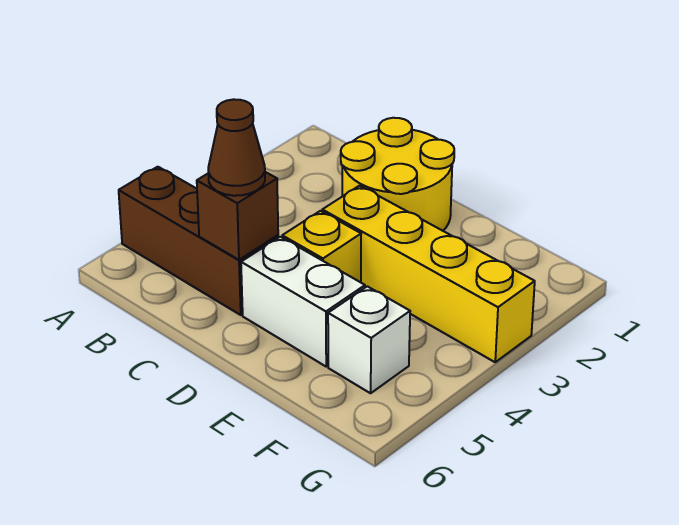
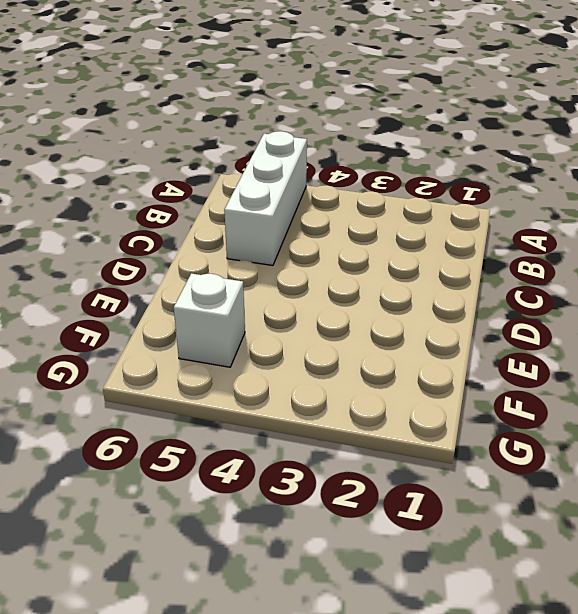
white brick A5:C5 level 1 -> brown brick A5:C5 level 1
none -> yellow round brick C1:D2 level 1
none -> yellow brick D3:G3 level 1

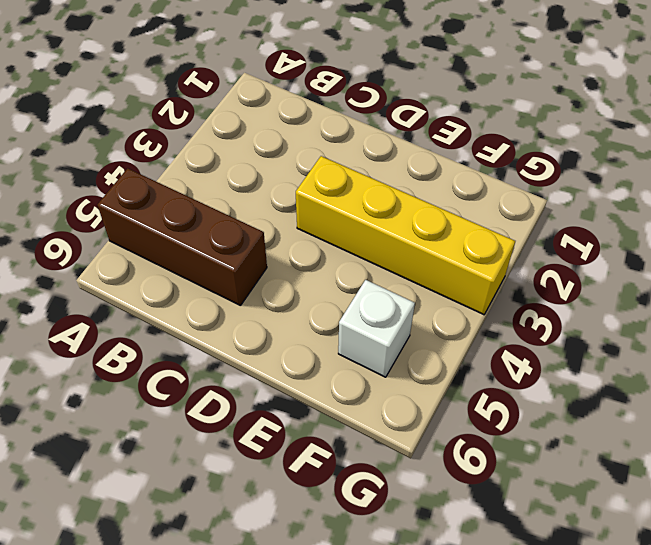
none -> yellow round brick C1:D2 level 1
none -> yellow brick D4 level 1

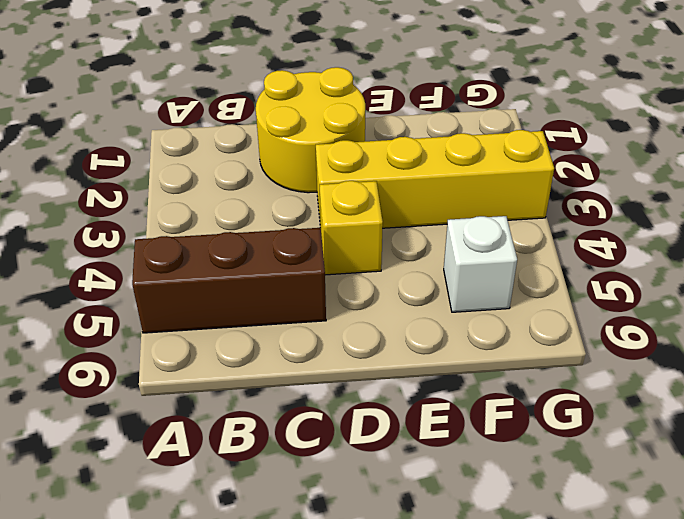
none -> white brick D5:E5 level 1
none -> brown brick C5 level 2

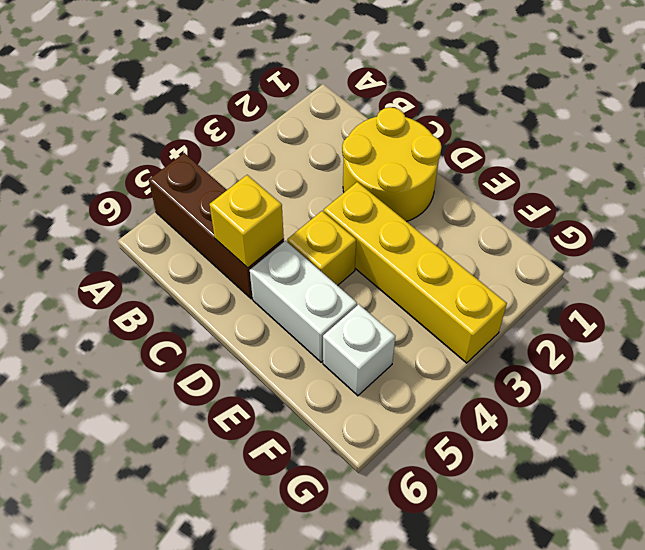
yellow brick C5 level 2 -> brown brick C5 level 2
none -> brown cone C5 level 3

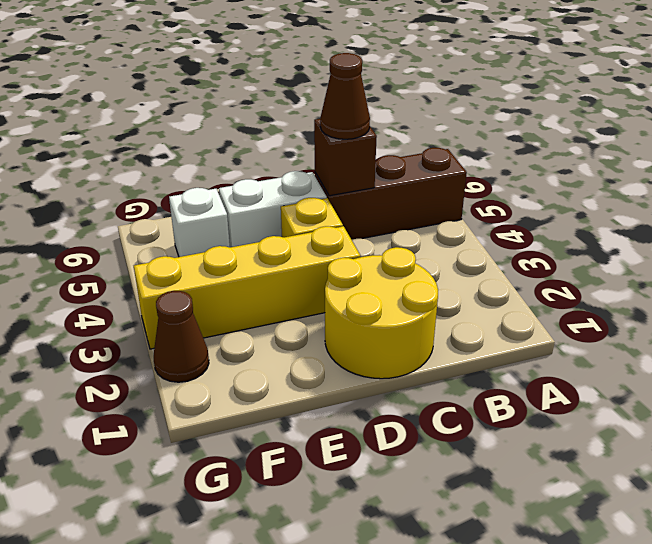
brown cone G2 level 1 -> none

